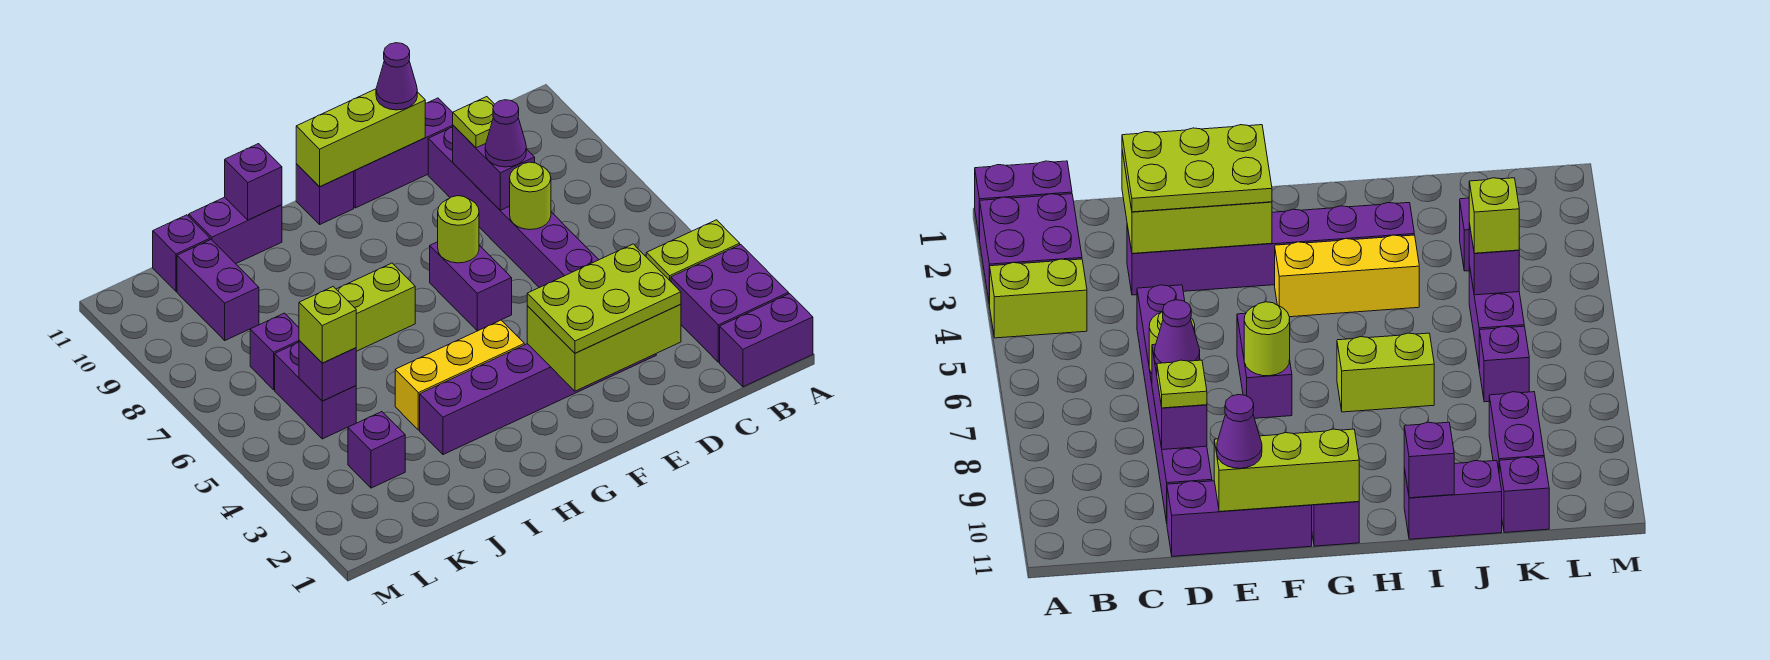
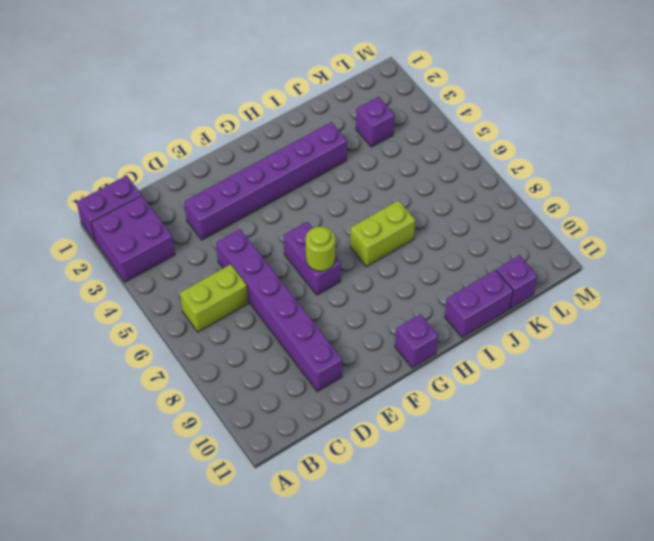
lime brick B6:C6 level 1 -> lime brick A4:B4 level 1
none -> purple brick D11:F11 level 1
none -> yellow brick G4:I4 level 1
none -> purple brick K5:K6 level 1

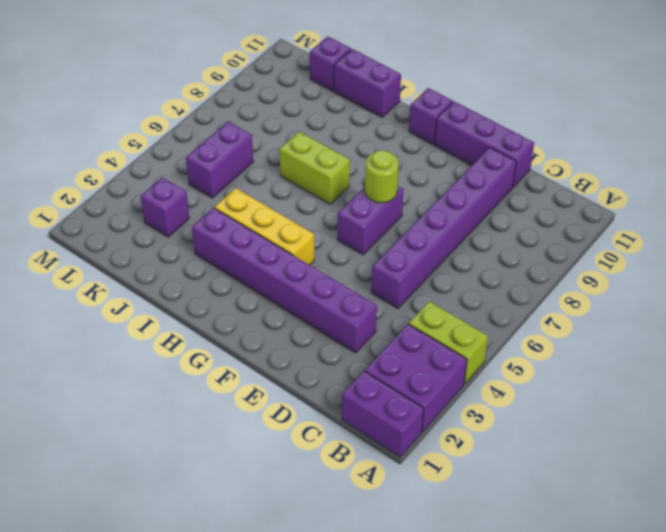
none -> purple brick K7 level 1
none -> purple brick K9:K10 level 1
none -> lime brick D2:F3 level 2

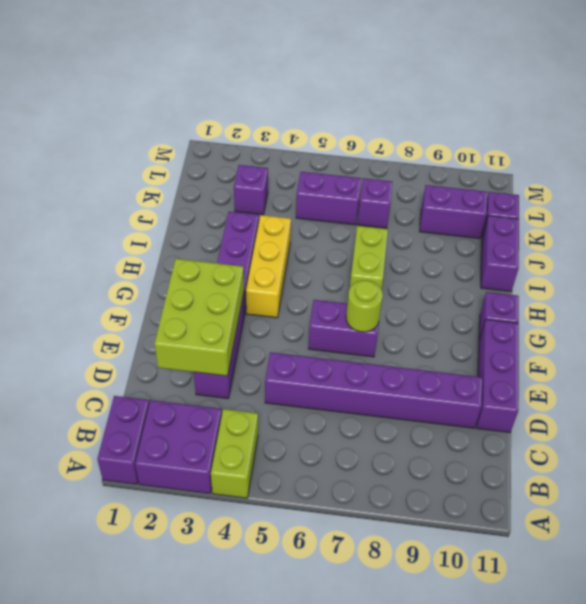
none -> lime round brick D7 level 2
none -> purple brick D8:D9 level 2
none -> lime brick E11:G11 level 2

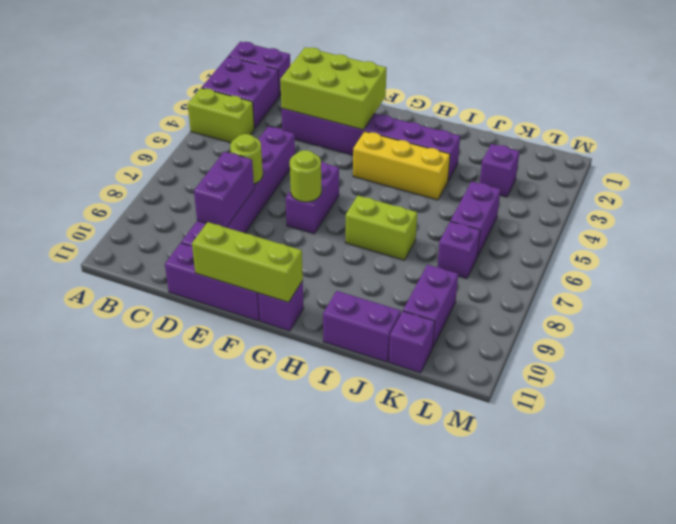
none -> purple brick I11 level 2
none -> purple brick K5 level 2
none -> lime plate D2:F3 level 3

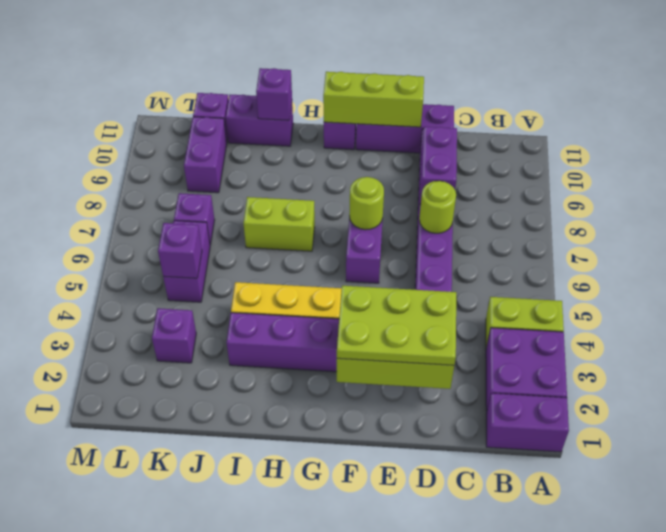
none -> purple cone D8 level 3
none -> lime plate D9 level 3
none -> purple cone E11 level 3

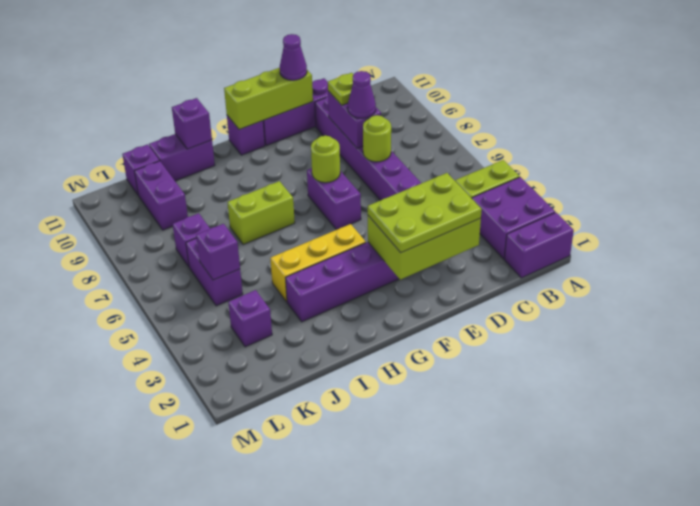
none -> lime brick K5 level 3

